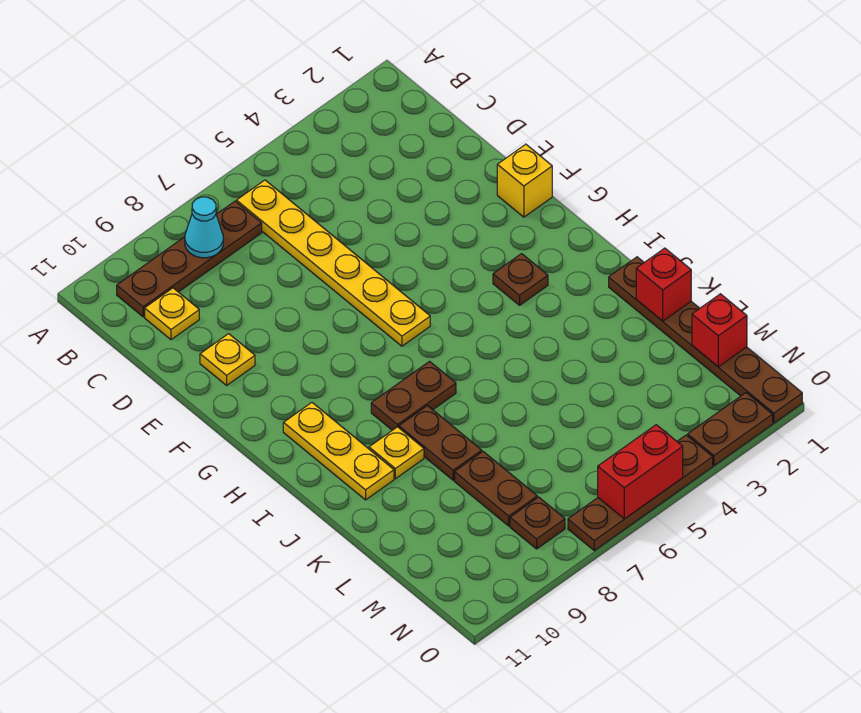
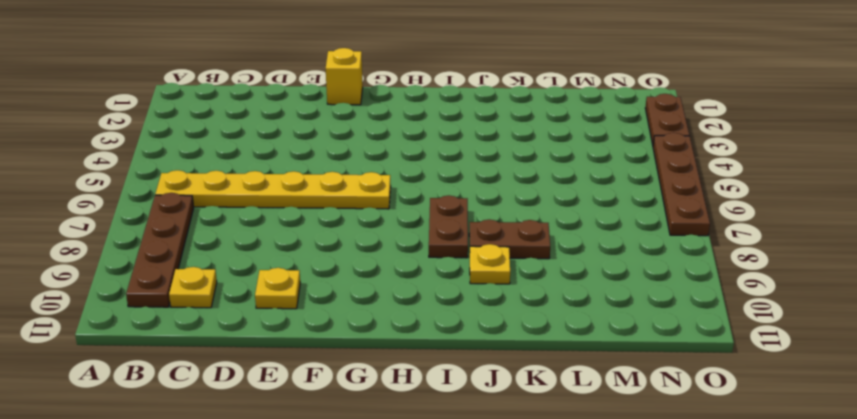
none -> brown plate H3 level 1
none -> yellow plate H10:J10 level 1
none -> brown plate J1:O1 level 1

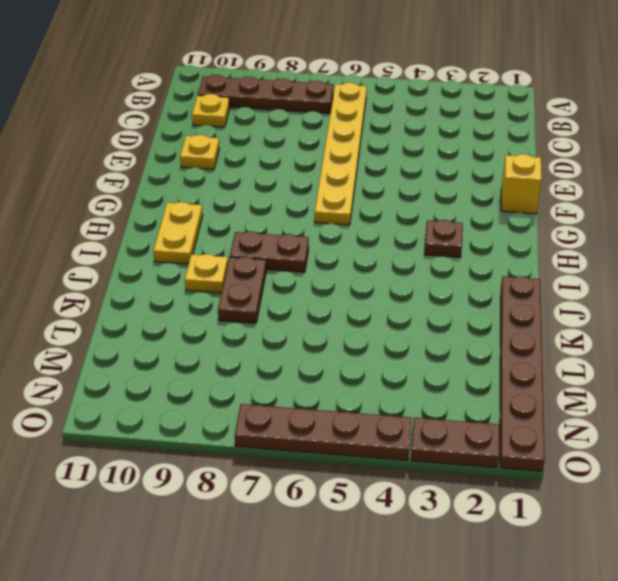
yellow plate H10:I10 level 1 -> yellow plate H10:J10 level 1
none -> brown plate L8:M8 level 1
none -> brown plate N8 level 1
none -> cyan cone B8 level 2

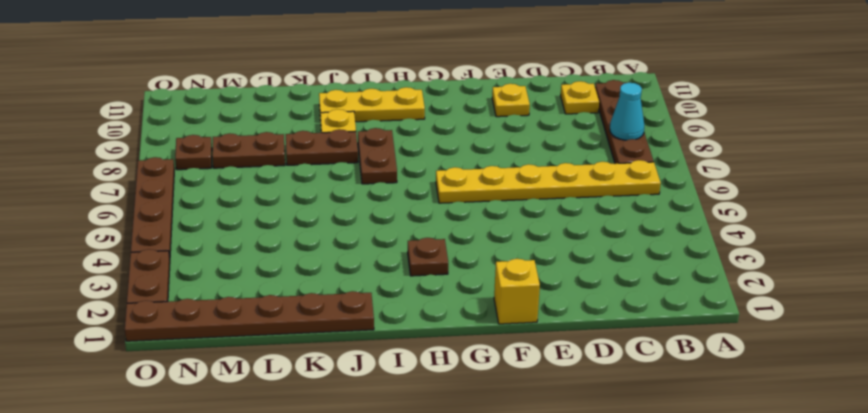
none -> red brick K1 level 2
none -> red brick M1 level 2
none -> red brick O5:O6 level 2

